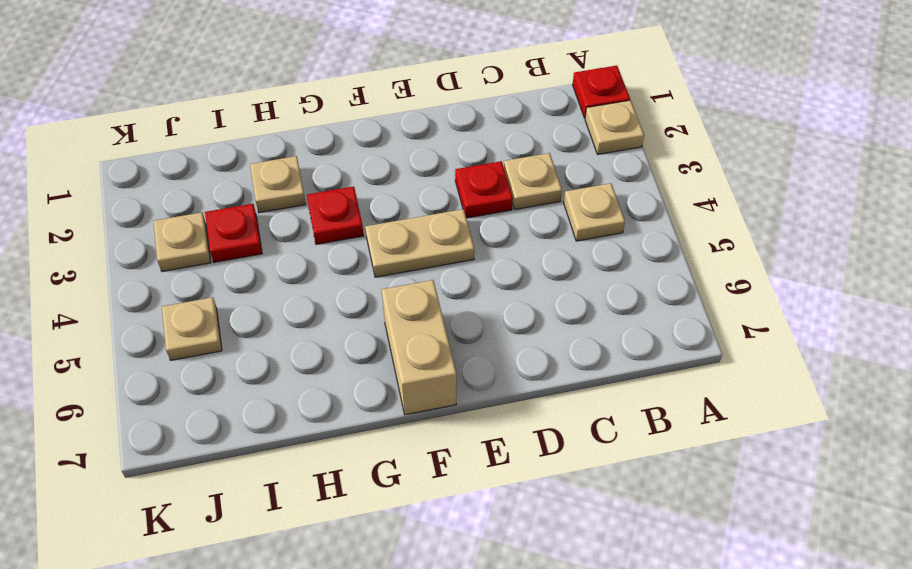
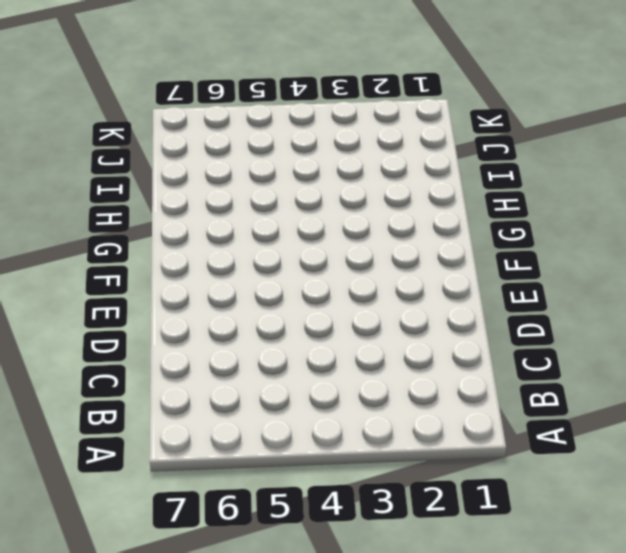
none -> red plate A1 level 1
none -> tan plate A2 level 1
none -> tan plate B4 level 1

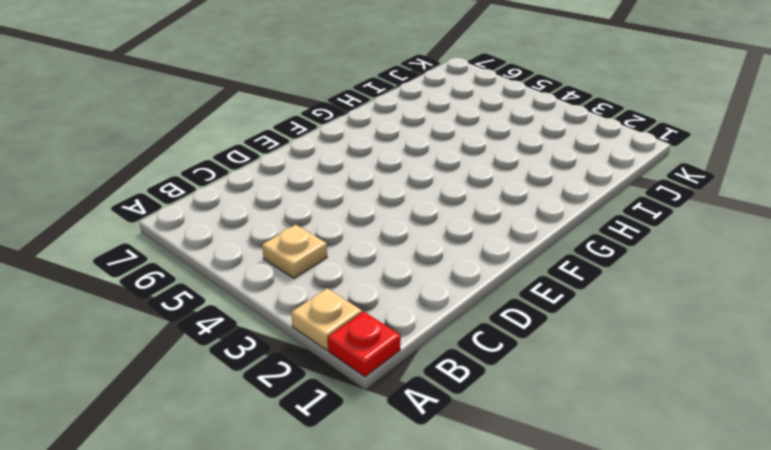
none -> tan plate C3 level 1
none -> red plate D3 level 1
none -> tan plate E4:F4 level 1

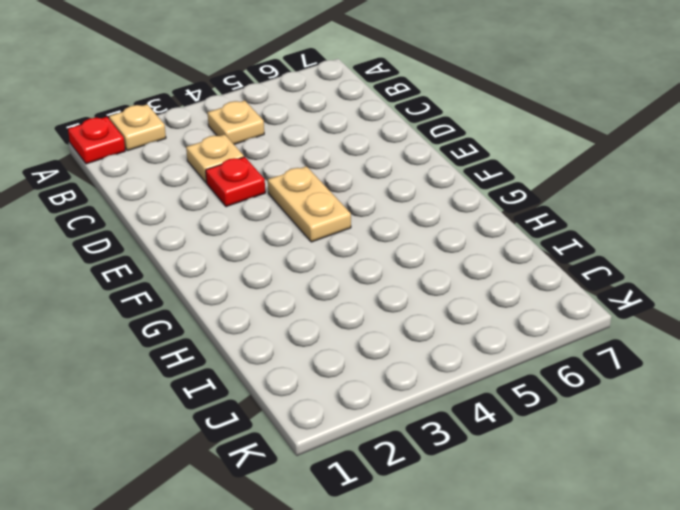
none -> tan brick F6:F7 level 1
none -> red plate G3 level 1
none -> tan plate H2 level 1

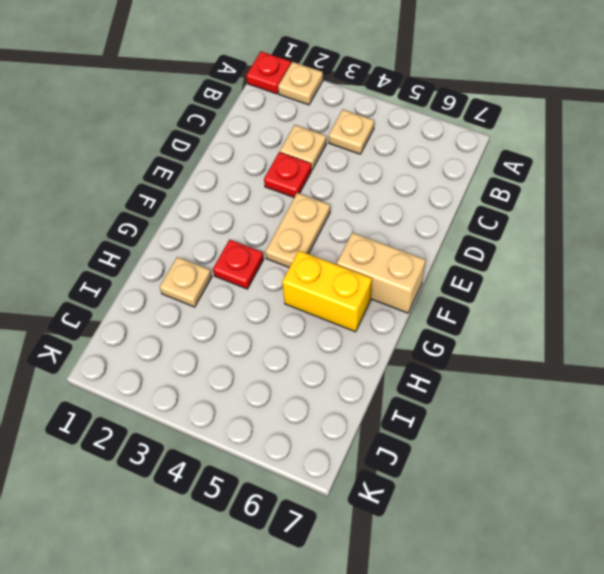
yellow brick G5:G6 level 1 -> none
none -> red plate I3 level 1
none -> tan plate J3 level 1
none -> tan plate J5 level 1

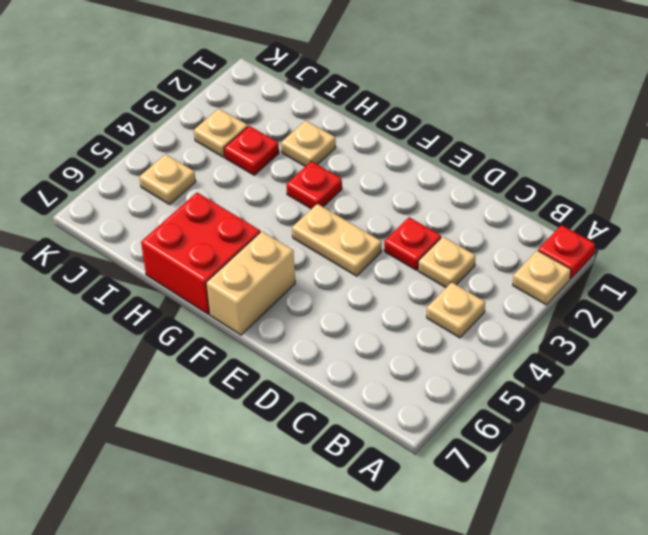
red brick G6:H7 level 1 -> none

